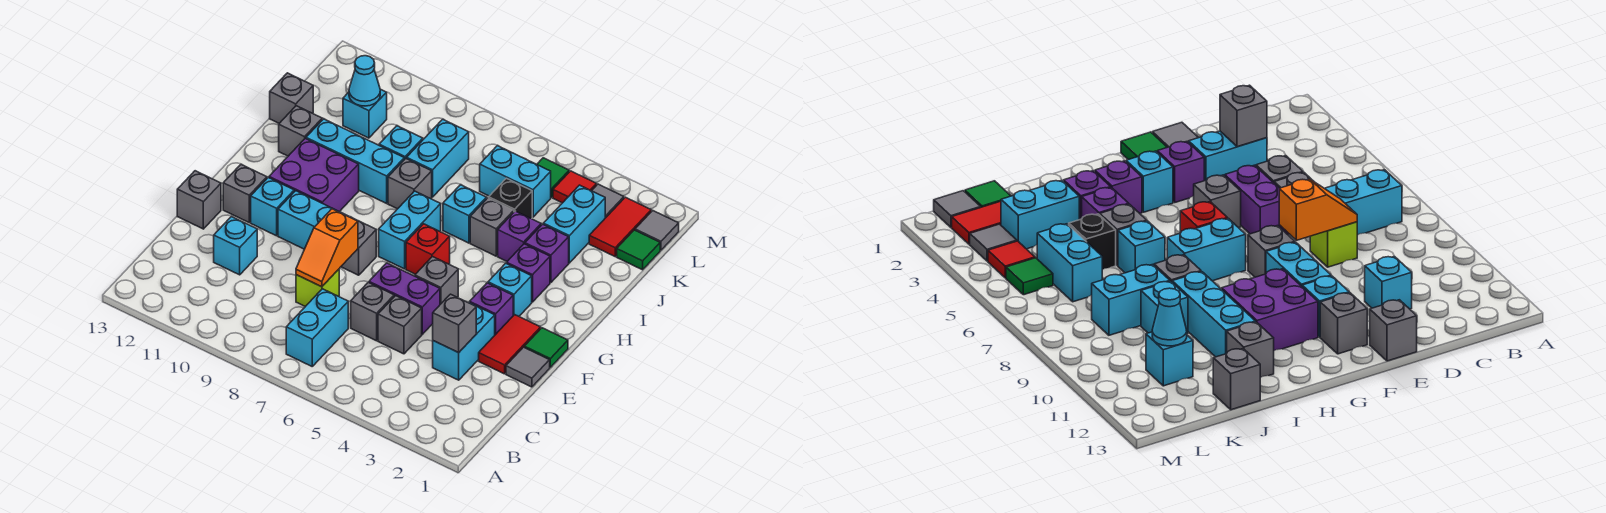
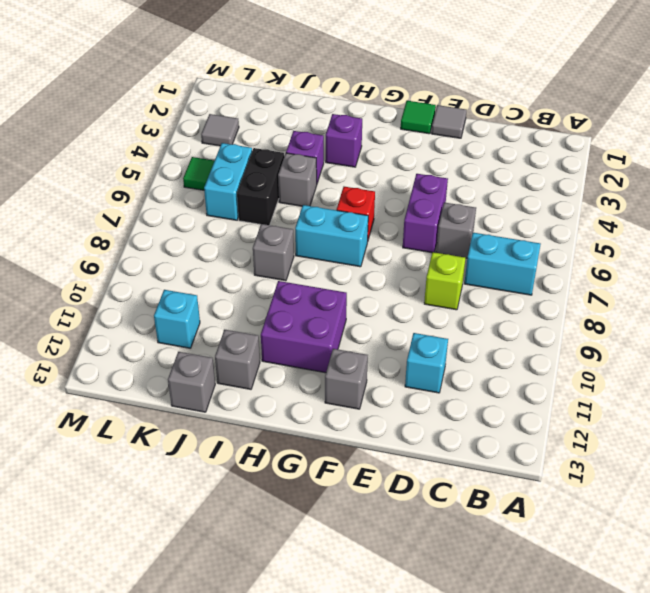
black brick J5:J6 level 1 -> black brick J5 level 1
none -> cyan brick D3:E3 level 1
none -> grey brick D5 level 1
none -> red tile E2:F2 level 1
none -> grey brick E13 level 1

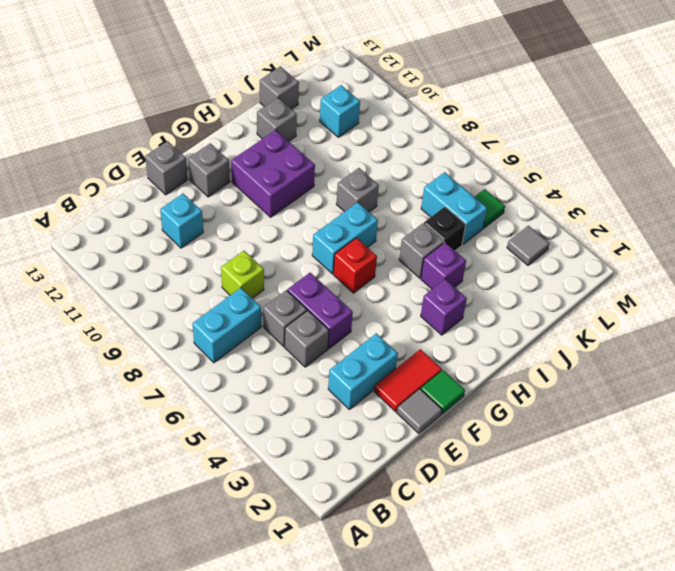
none -> purple brick F3 level 1
none -> grey brick F5 level 1
none -> grey brick F8 level 1
none -> cyan brick F9:F10 level 1

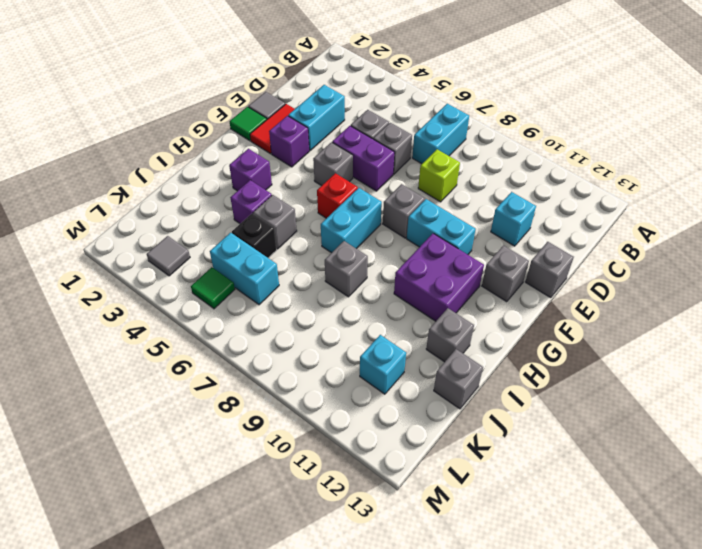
none -> cyan brick F11 level 1
none -> cyan brick G3 level 1
none -> purple brick I3 level 1
none -> cyan brick I6 level 1

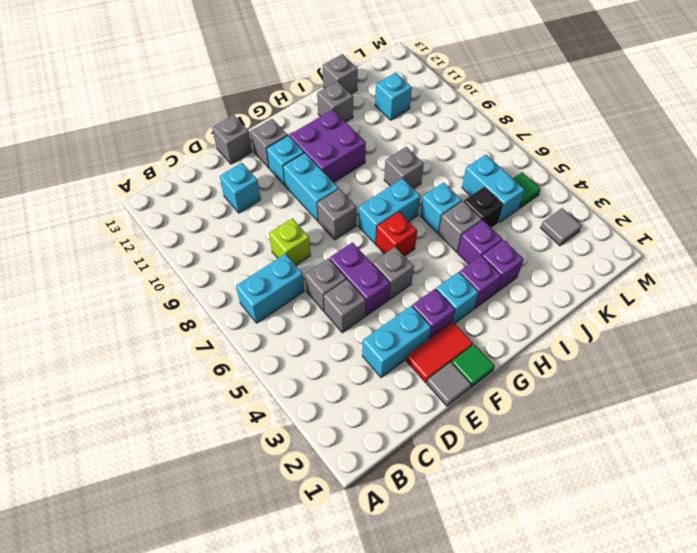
none -> cyan brick I9:I11 level 1
none -> cyan brick J3:K3 level 1
none -> cyan brick J8:K8 level 1
none -> cyan brick J9 level 1

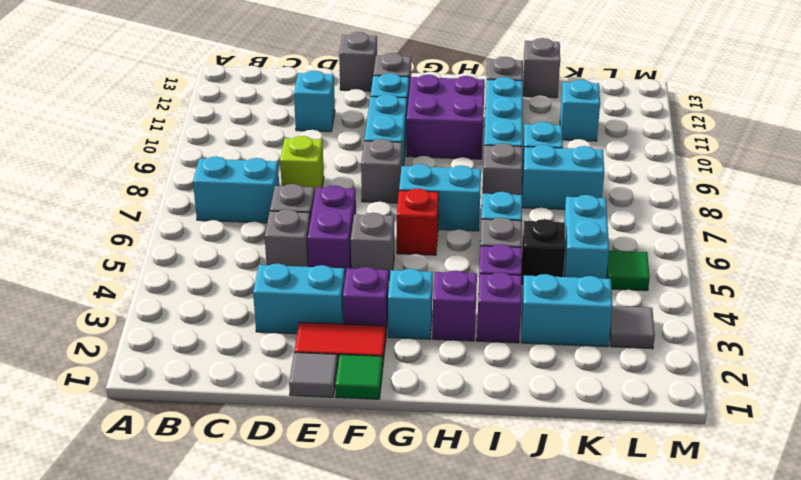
none -> green tile K1 level 1
none -> red tile K2:L2 level 1
none -> grey tile L1 level 1
none -> red tile L4 level 1

